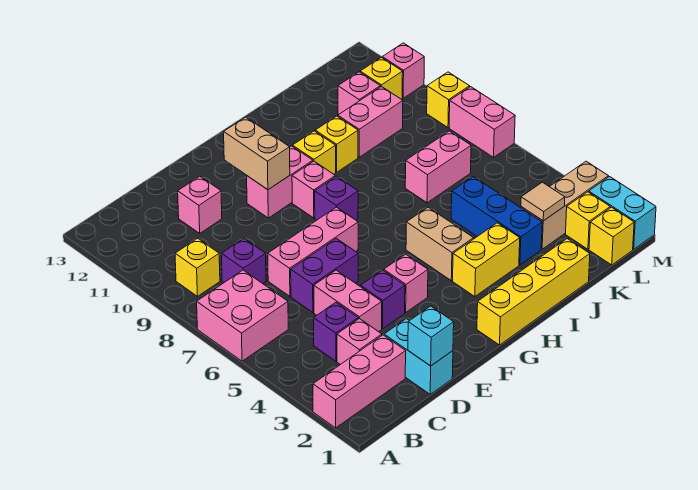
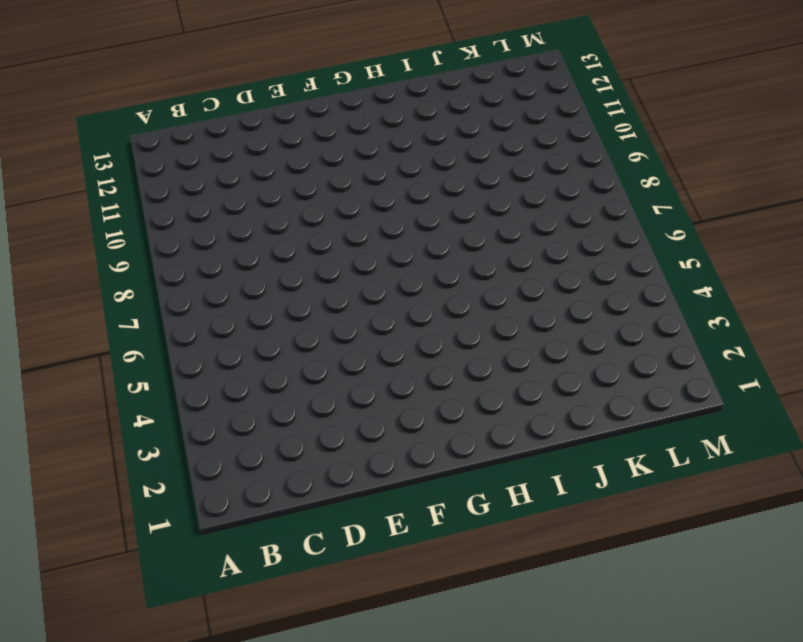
none -> pink brick A2:C2 level 1
none -> pink brick A6:B7 level 1
none -> yellow brick B9 level 1
none -> pink brick C3 level 1

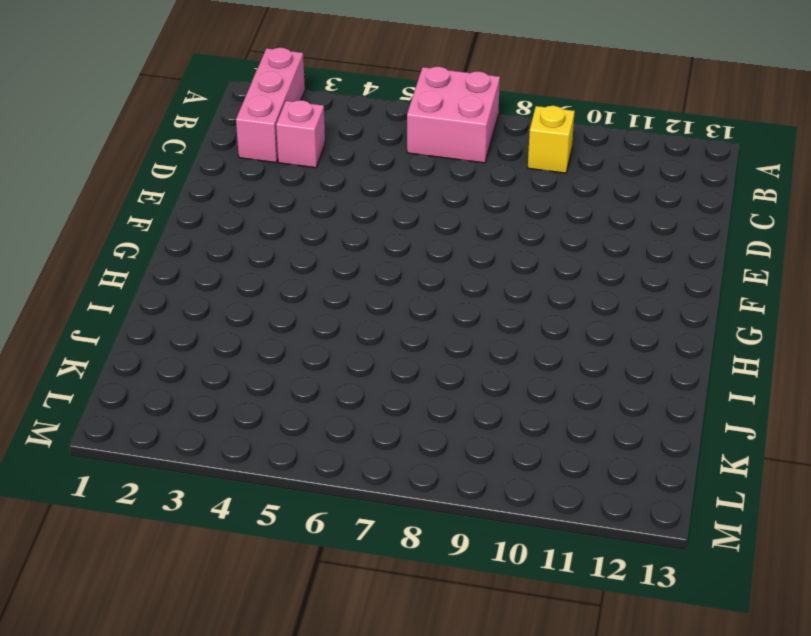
none -> purple brick C4 level 1
none -> purple brick C8 level 1
none -> cyan brick D1:D2 level 1
none -> pink brick D4:D5 level 1

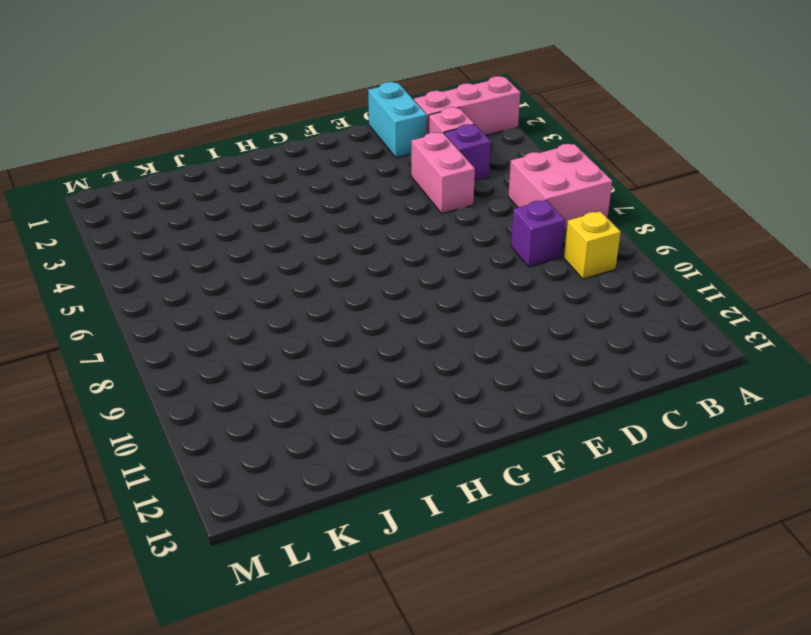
none -> purple brick D6:E6 level 1
none -> pink brick D7:F7 level 1
none -> pink brick D11 level 1
none -> purple brick E4 level 1

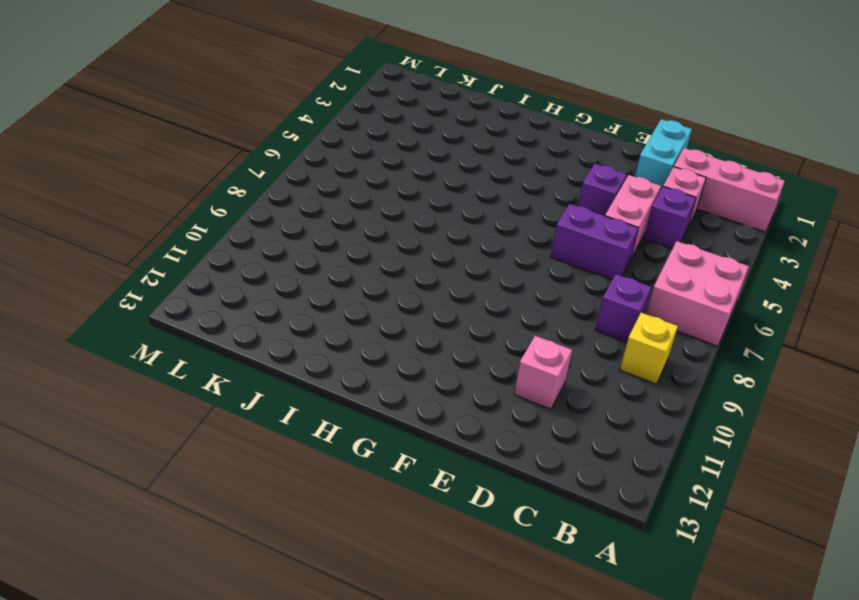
none -> pink brick D7:F7 level 1
none -> pink brick F4 level 1
none -> pink brick F10:G10 level 1
none -> yellow brick G1:J1 level 1

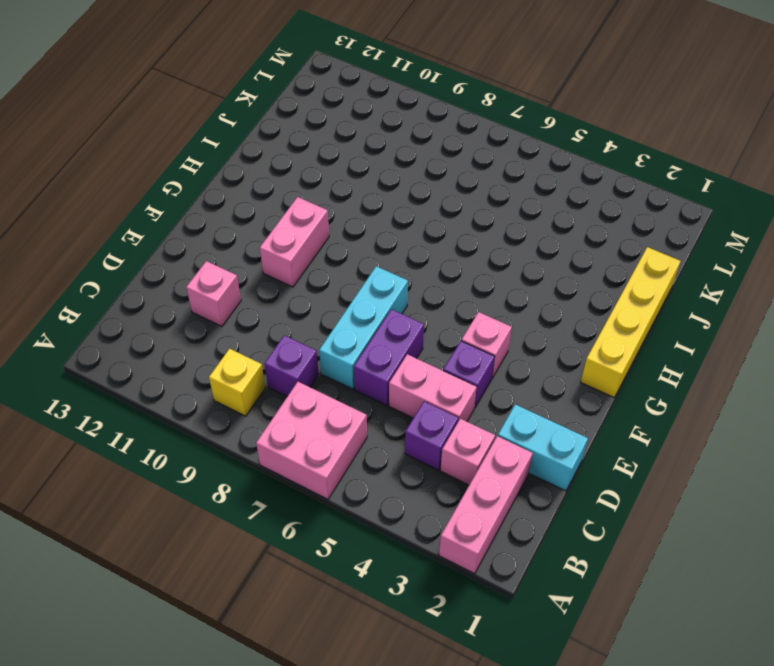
cyan brick D7:F7 level 1 -> pink brick D7:F7 level 1
none -> purple brick G8 level 1
none -> pink brick G9 level 1
none -> yellow brick H3:I3 level 1
none -> tan brick H4:H5 level 1

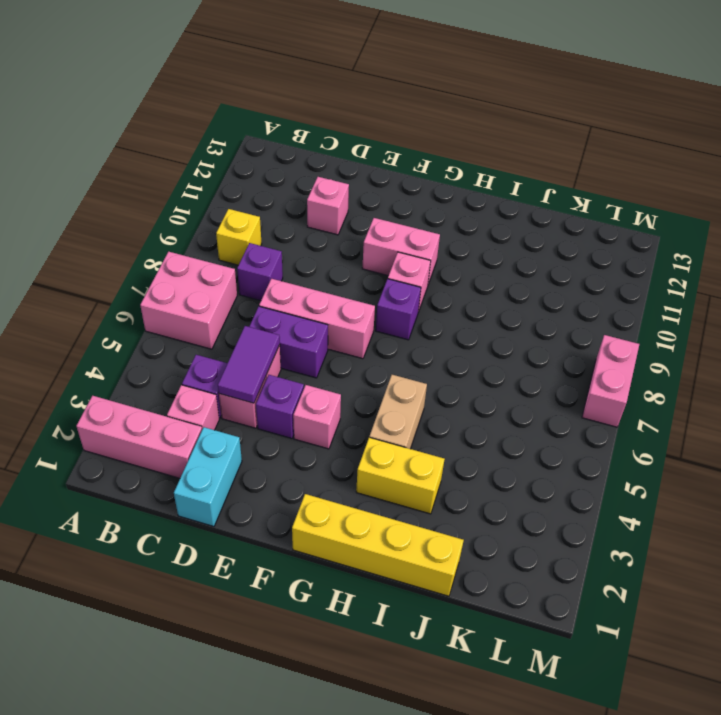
purple tile D4:D5 level 2 -> none
none -> yellow brick H10 level 1
none -> yellow brick I10 level 1
none -> blue brick J3:J5 level 1
none -> pink brick J7:K7 level 1

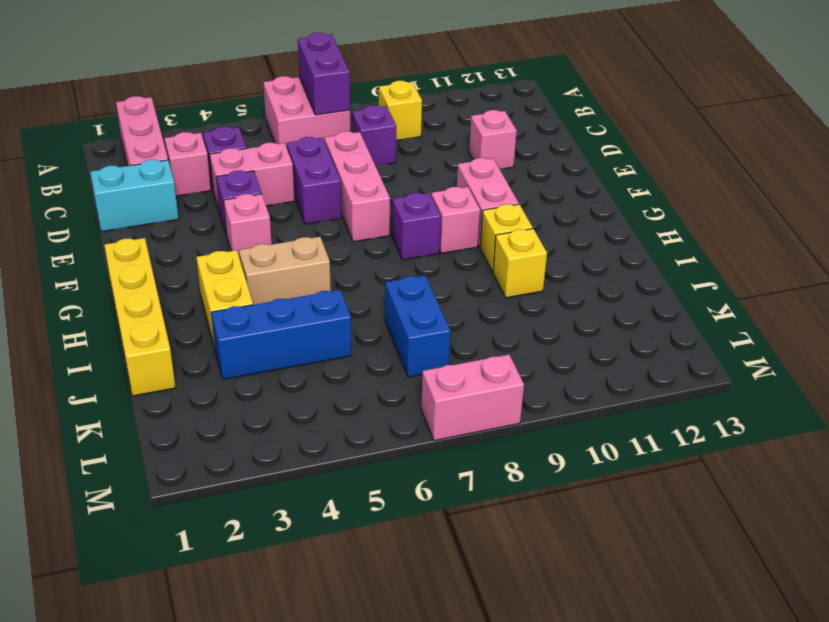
purple brick A7:B7 level 2 -> none
blue brick J7:K7 level 1 -> pink brick J7:K7 level 1
none -> pink brick J10:K10 level 1
none -> tan brick K3:M3 level 1
none -> pink brick K11 level 1
none -> yellow brick L1 level 1

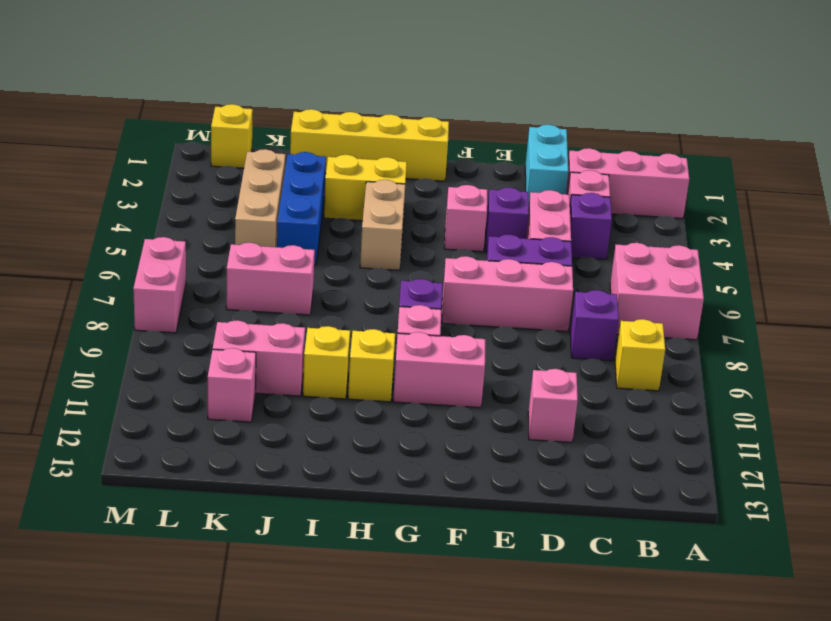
tan brick K3:K5 level 1 -> tan brick K3:M3 level 1
none -> yellow brick L2 level 1
none -> yellow brick L11 level 1
none -> cyan brick M1:M2 level 1
none -> yellow brick M9 level 1

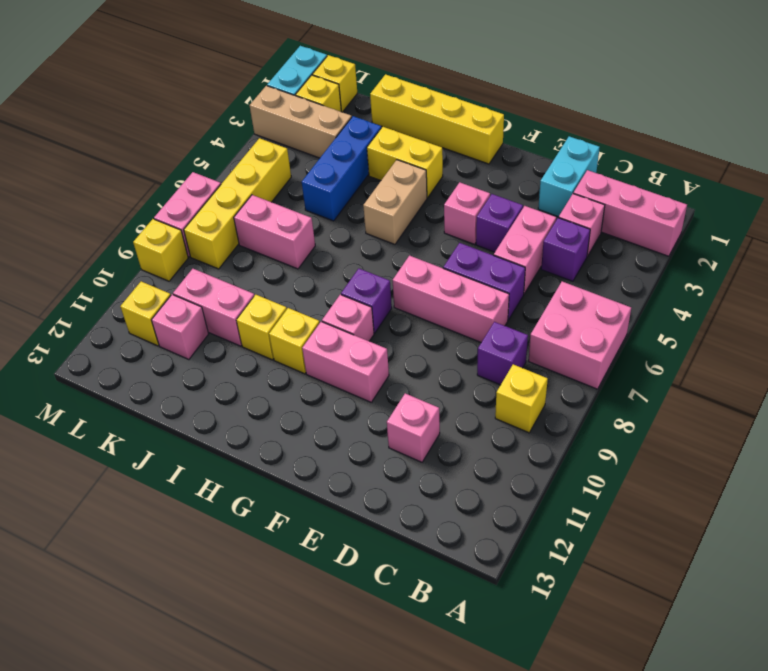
yellow brick L5:L8 level 1 -> none
none -> pink brick M11 level 1
none -> cyan brick D1 level 2
none -> tan brick F10:F11 level 2
none -> tan tile K3 level 2

